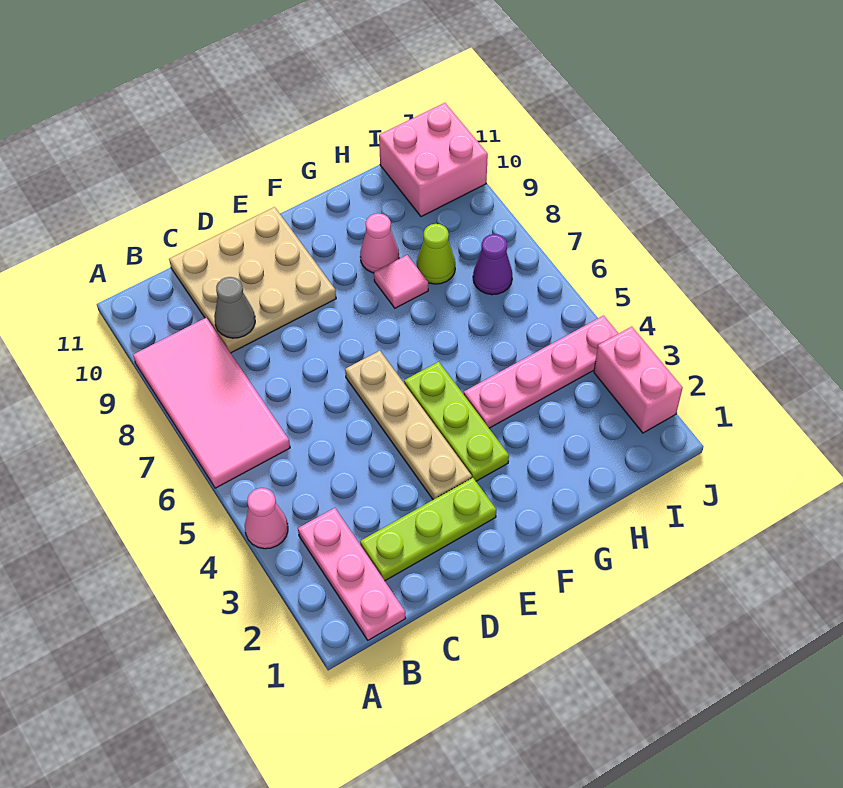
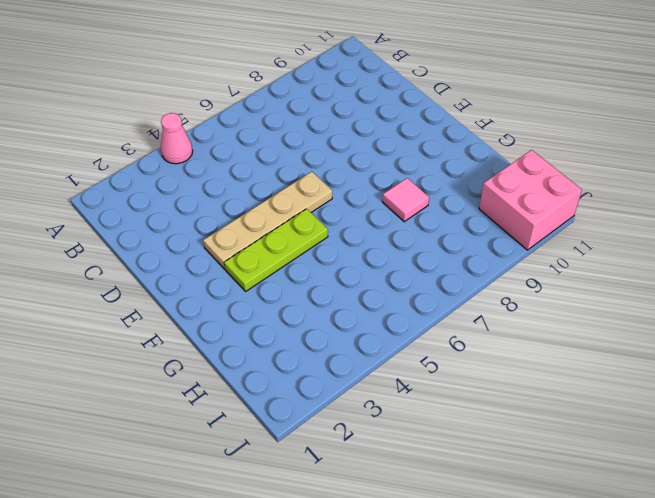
none -> pink tile A6:B9 level 1
none -> pink plate B1:B3 level 1
none -> lime plate C2:E2 level 1

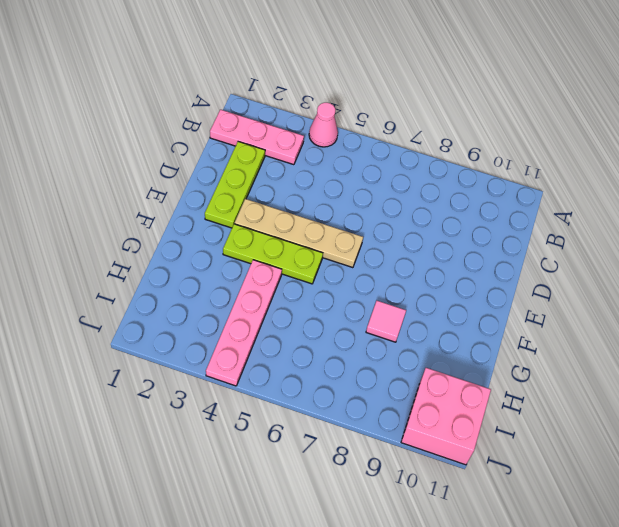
none -> pink tile A6:B9 level 1
none -> tan plate C9:E11 level 1
none -> pink cone G9 level 1

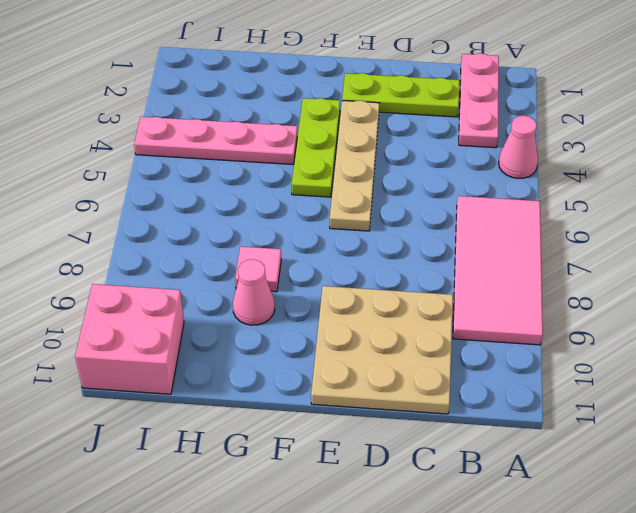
none -> lime cone H8 level 1
none -> purple cone I7 level 1
none -> pink brick J2:J3 level 1

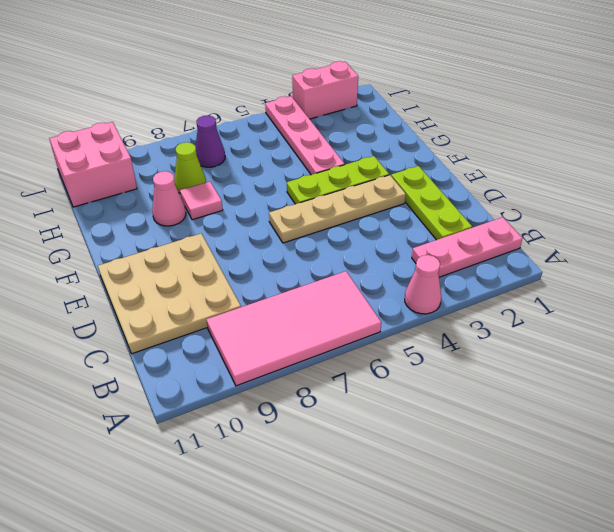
none -> grey cone C9 level 2

